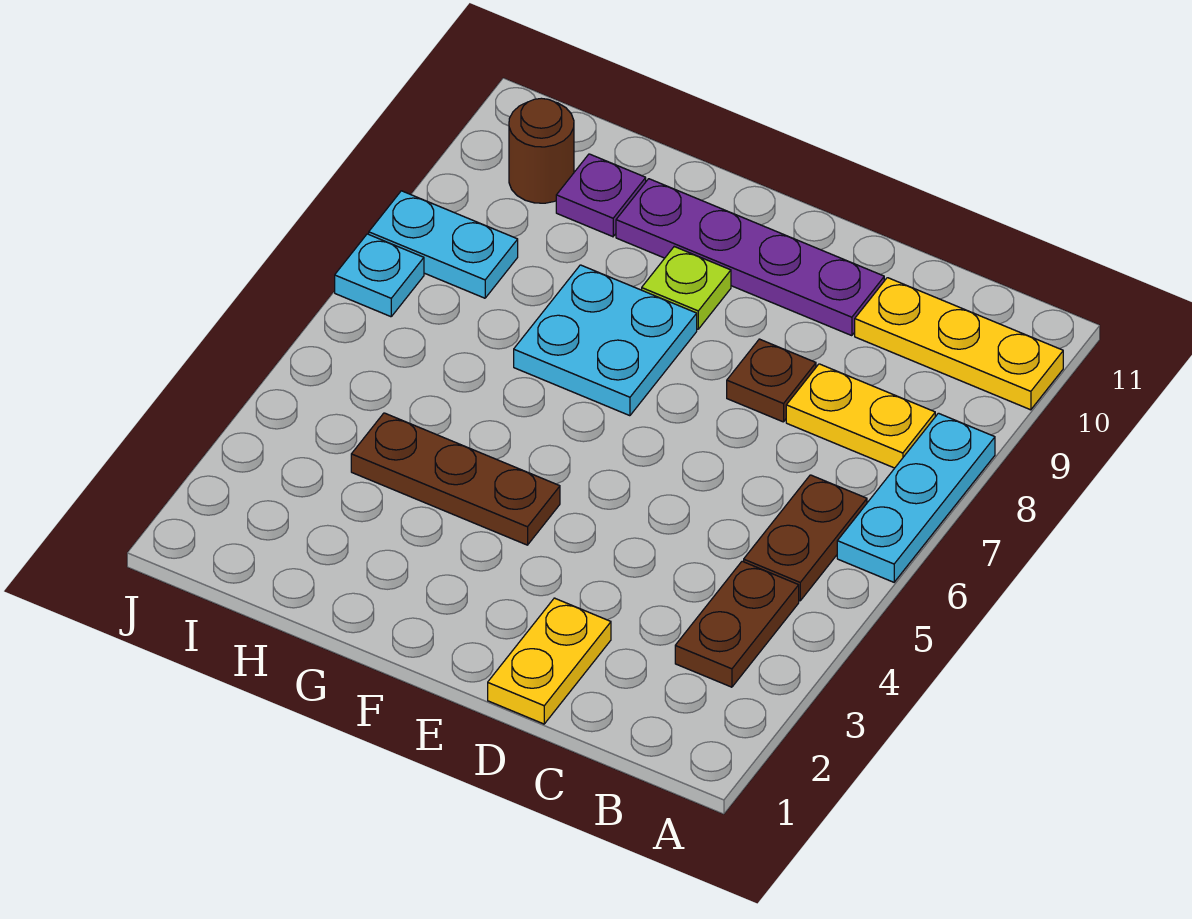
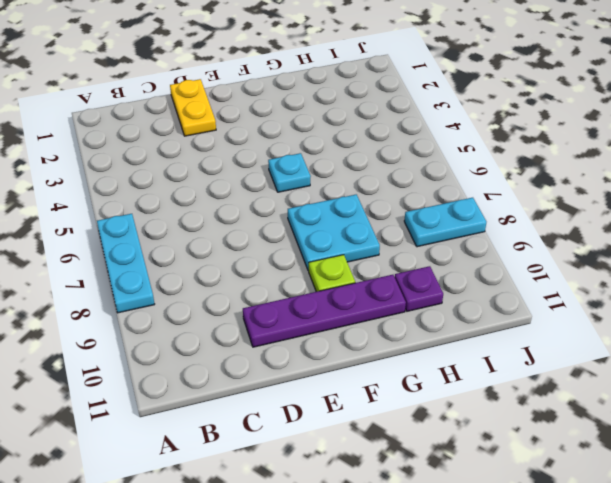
cyan plate F5 level 1 -> cyan plate J7 level 1
none -> yellow plate A10:C10 level 1
none -> brown plate B3:B4 level 1
none -> brown plate B5:B6 level 1

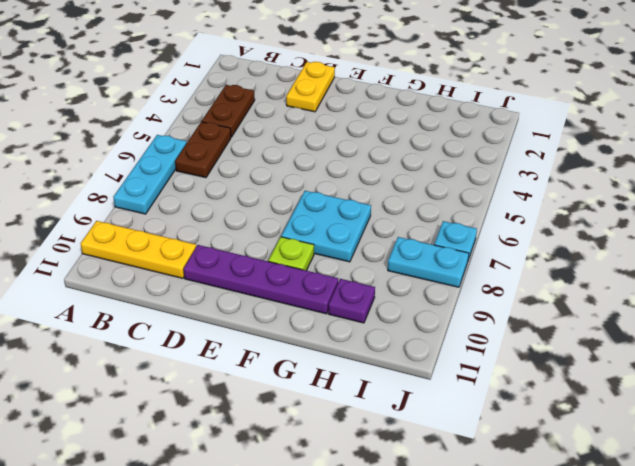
none -> yellow plate B8:C8 level 1
none -> brown plate D8 level 1
none -> brown plate F4:H4 level 1

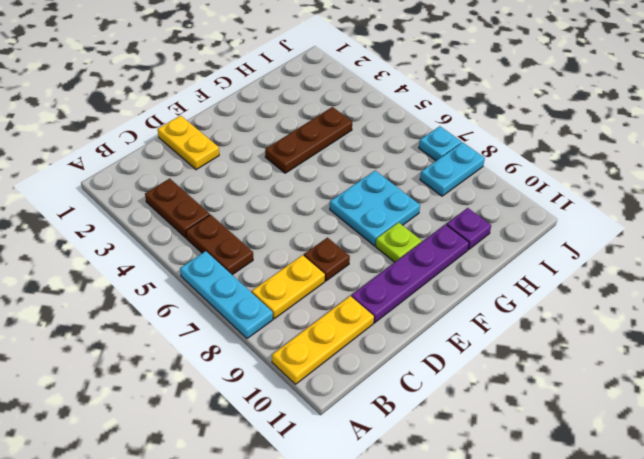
none -> brown round brick I10 level 1

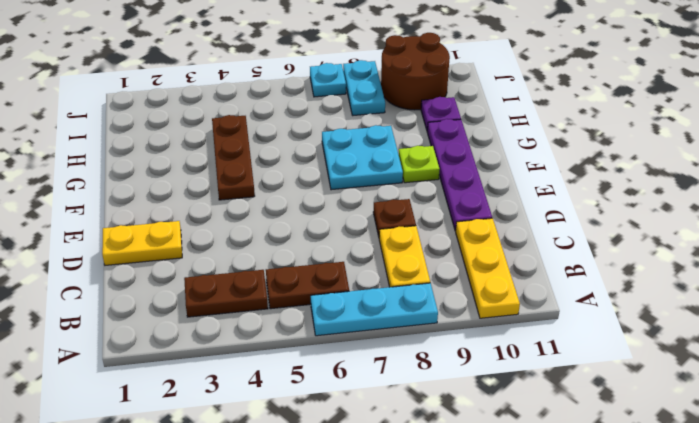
brown round brick I9:J10 level 1 -> brown round brick I10 level 1

